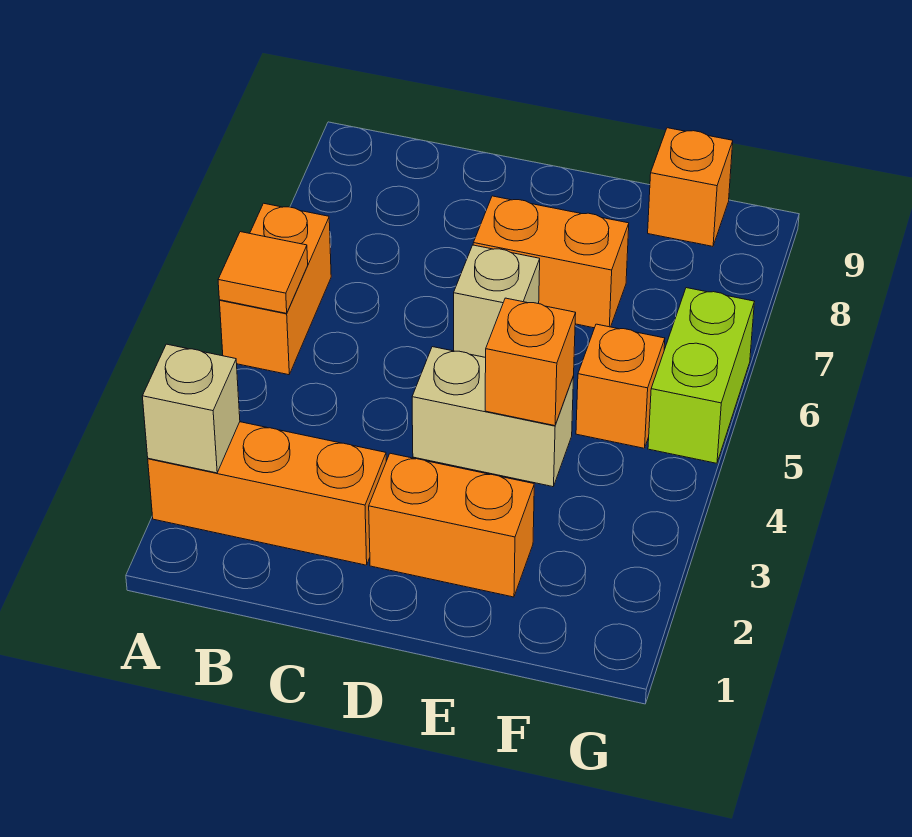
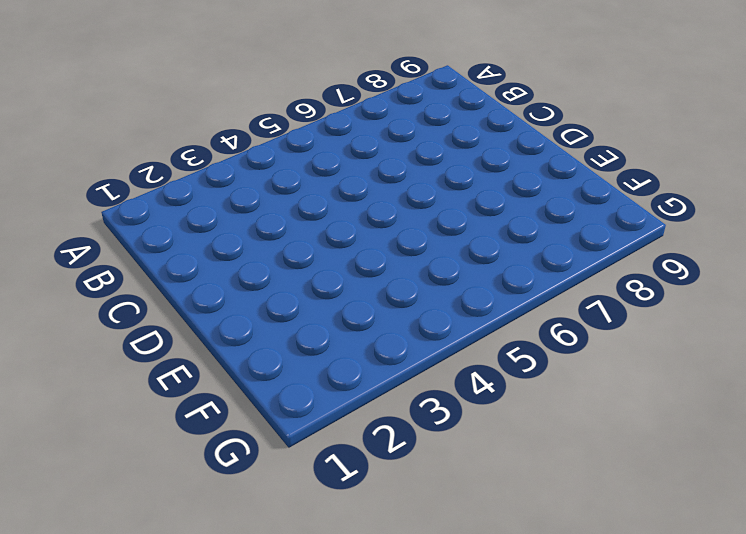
none -> orange brick A2:C2 level 1
none -> orange brick A5:A6 level 1
none -> orange brick D2:E2 level 1

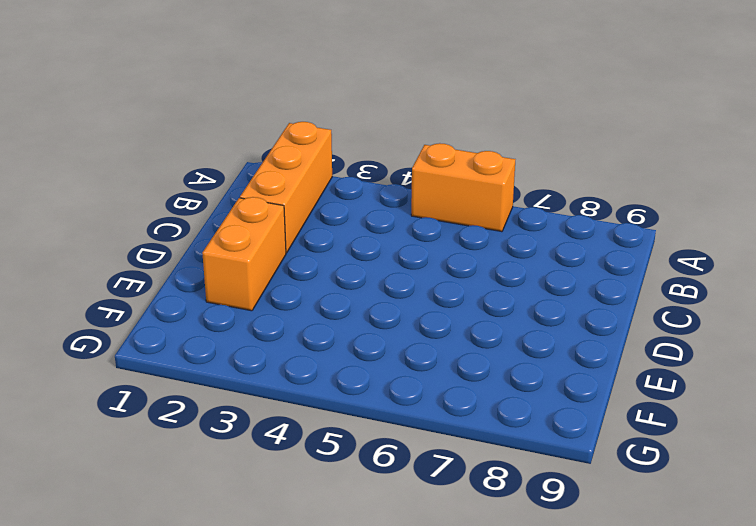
none -> tan brick D4:E4 level 1
none -> tan brick D6 level 1
none -> orange brick D7:E7 level 1

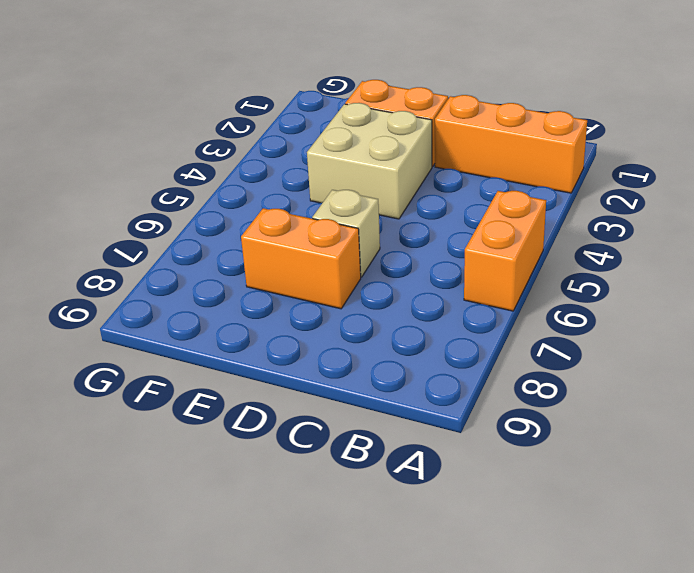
tan brick D3:E4 level 1 -> tan brick D4:E4 level 1
none -> orange brick F5 level 1
none -> orange brick F9 level 1
none -> lime brick G5:G6 level 1

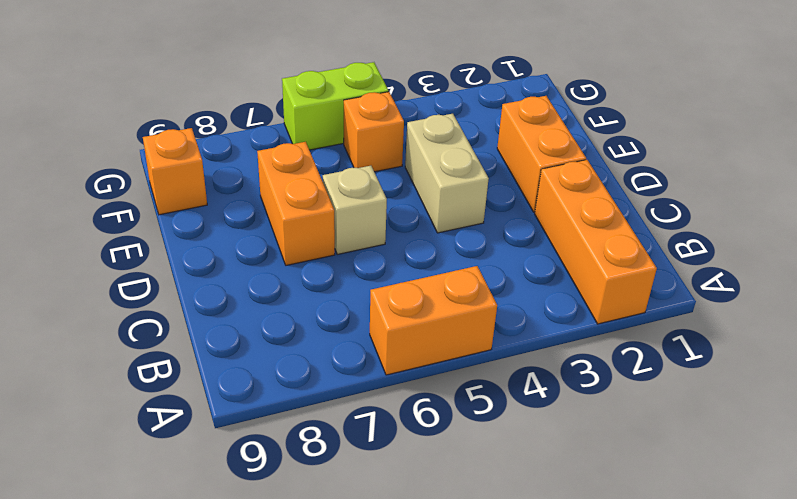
none -> tan brick A2 level 2
none -> orange tile A5 level 2
none -> orange brick E4 level 2

